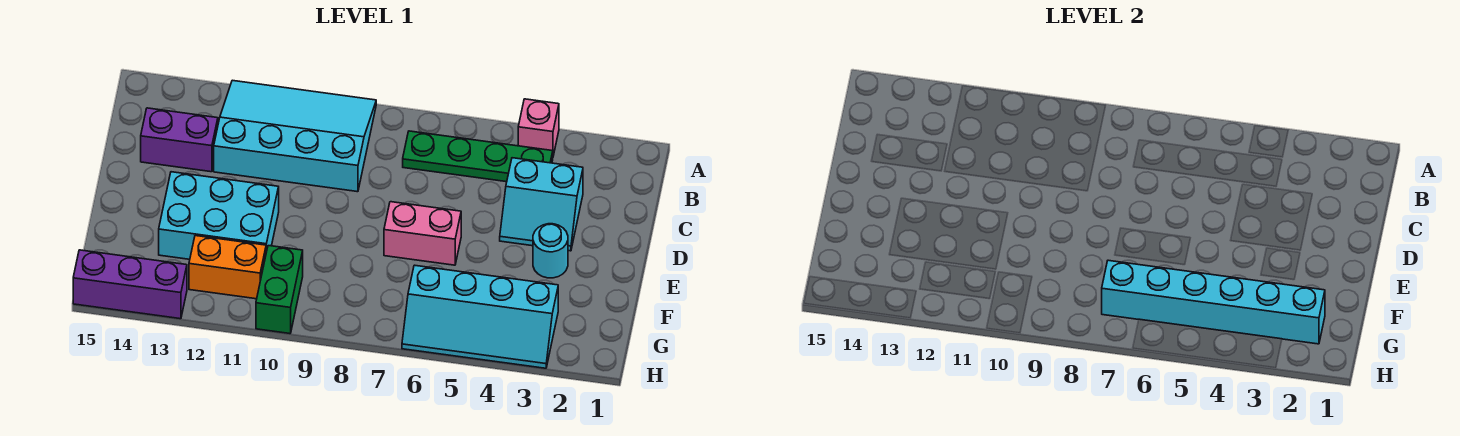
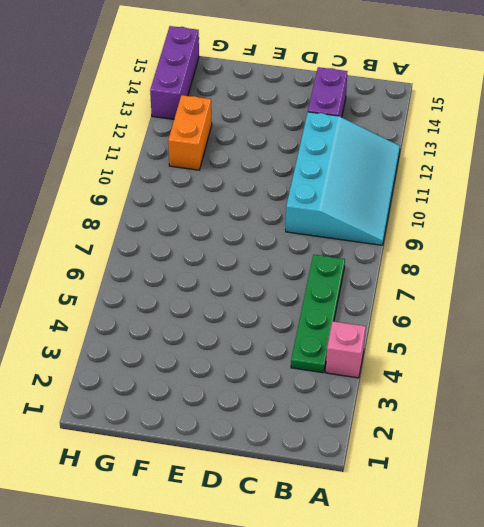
none -> cyan slope C3:D4 level 1 top C
none -> cyan round brick E3 level 1
none -> pink brick E6:E7 level 1

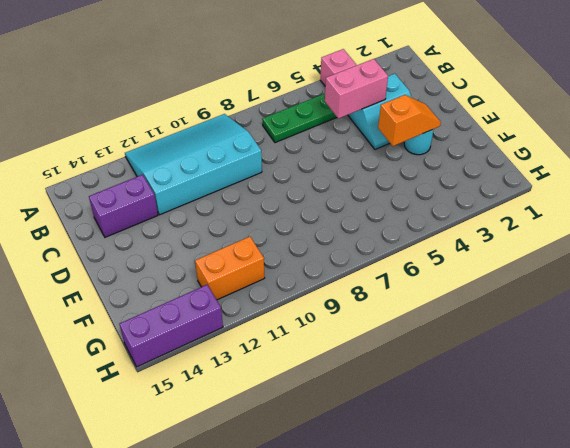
pink brick C4:C5 level 2 -> pink brick E6:E7 level 1
orange slope E3:E4 level 2 top 4 -> none
none -> cyan brick E11:F13 level 1
none -> cyan slope G3:H6 level 1 top G
none -> green brick G10:H10 level 1

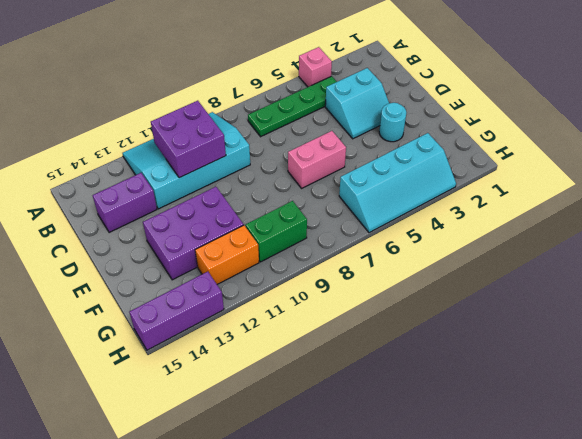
purple brick B10:C11 level 2 -> none
purple brick E11:F13 level 1 -> cyan brick E11:F13 level 1
green brick G9:G10 level 1 -> green brick G10:H10 level 1
none -> cyan brick G2:G7 level 2

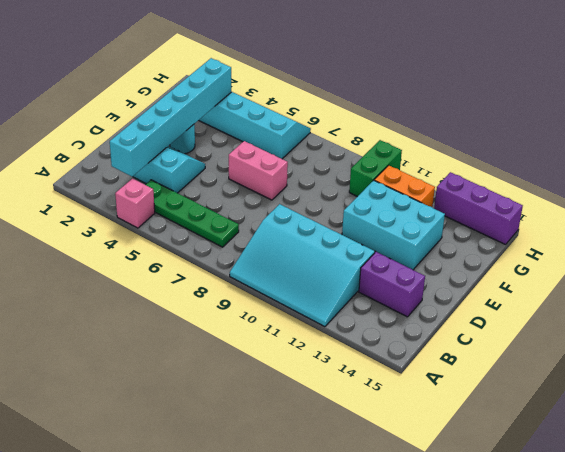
cyan brick B3:G3 level 2 -> cyan brick G2:G7 level 2

